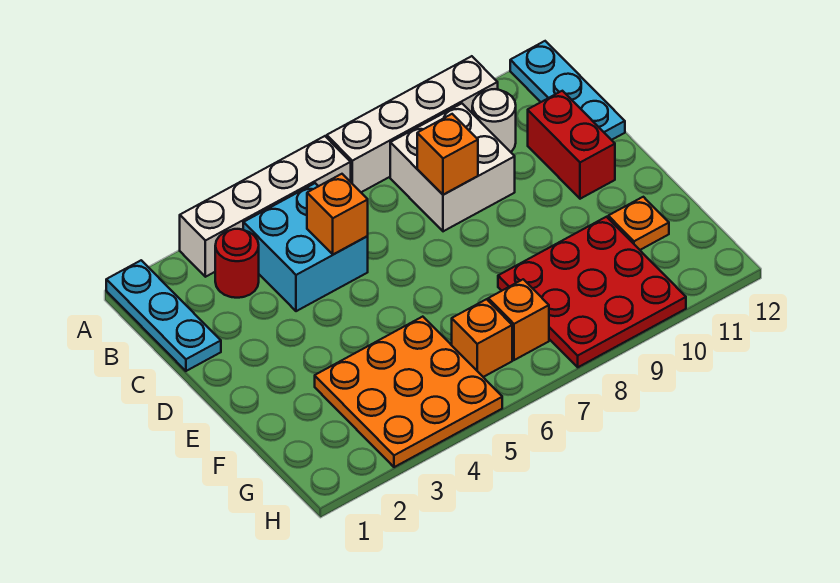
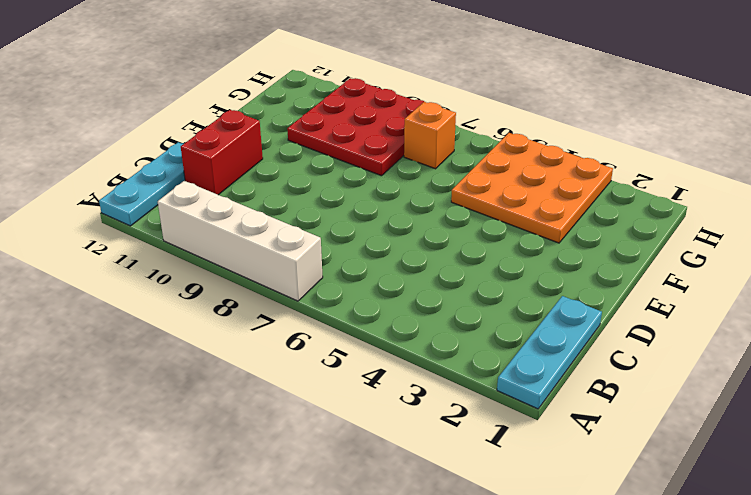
none -> white brick A3:A6 level 1
none -> red round brick B3 level 1
none -> cyan brick B4:C5 level 1

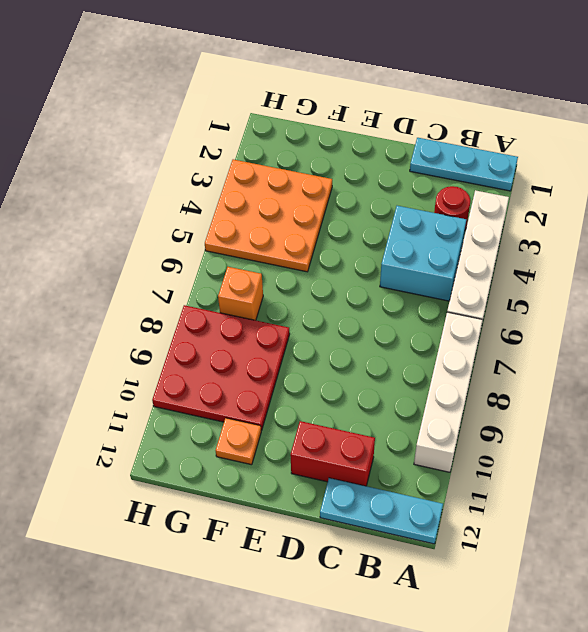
none -> white brick B8:C9 level 1
none -> white round brick B10 level 1
none -> orange brick G6 level 1

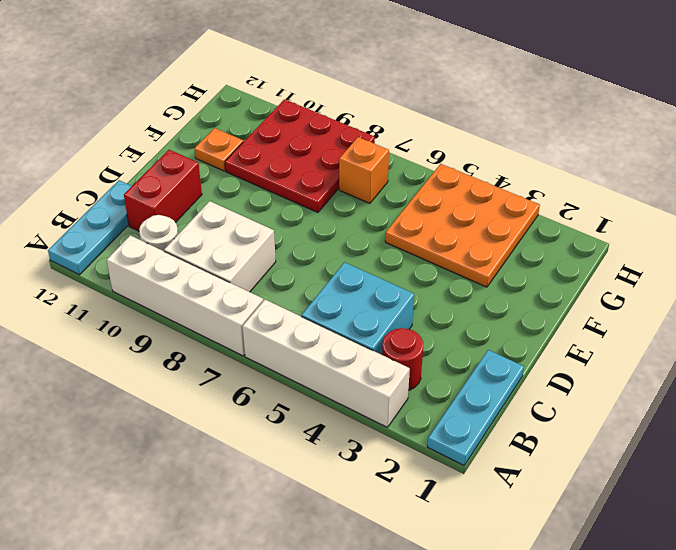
none -> orange brick G6 level 1
none -> orange brick C5 level 2
none -> orange brick C8 level 2

